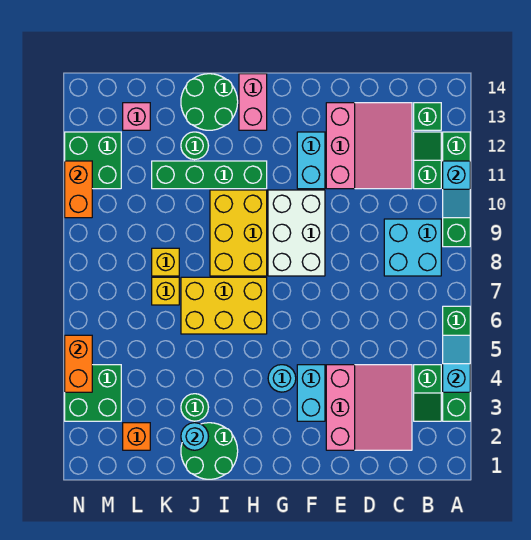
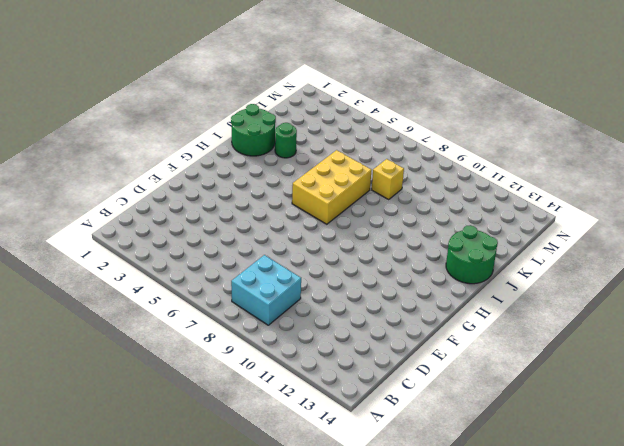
none -> green brick A3:A6 level 1
none -> green brick A9:A12 level 1
none -> green slope B3:B4 level 1 top 4
none -> green slope B11:B12 level 1 top 11

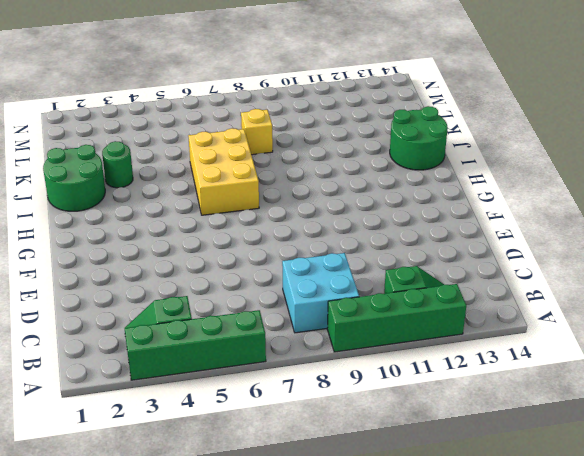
none -> green brick B13 level 1
none -> pink slope C2:E4 level 1 top E
none -> pink slope C11:E13 level 1 top E
none -> cyan brick F3:F4 level 1

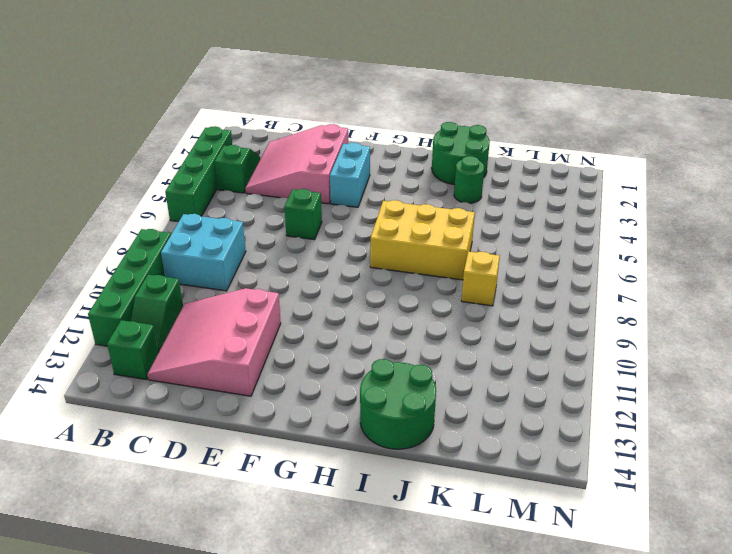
green brick E6 level 1 -> none
none -> white brick F8:G10 level 1
none -> cyan brick F11:F12 level 1
none -> cyan round brick G4 level 1
none -> yellow brick H8:I10 level 1

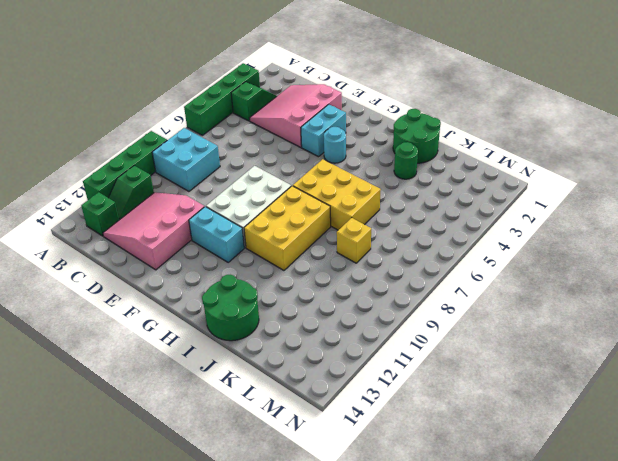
cyan brick F11:G11 level 1 -> cyan brick F11:F12 level 1
none -> green brick H11:K11 level 1
none -> pink brick H13:H14 level 1
none -> green round brick J12 level 1
none -> yellow brick K7 level 1

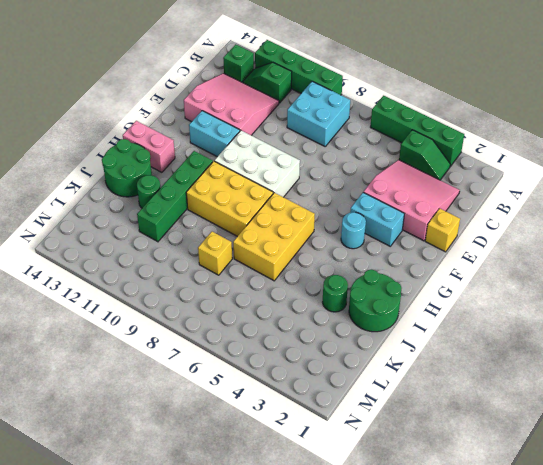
yellow brick E1 level 1 -> yellow brick K7 level 1
none -> orange brick L2 level 1
none -> pink brick L13 level 1
none -> green brick M3:N4 level 1
none -> green brick M11:N12 level 1

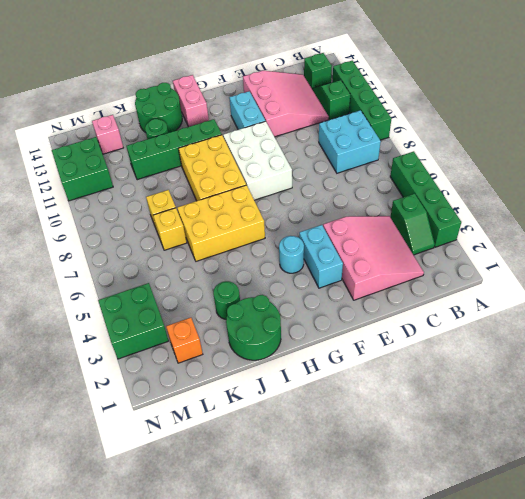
none -> cyan slope A4:A5 level 2 top 4
none -> cyan slope A10:A11 level 2 top 11
none -> cyan round brick J2 level 2
none -> orange brick N4:N5 level 2

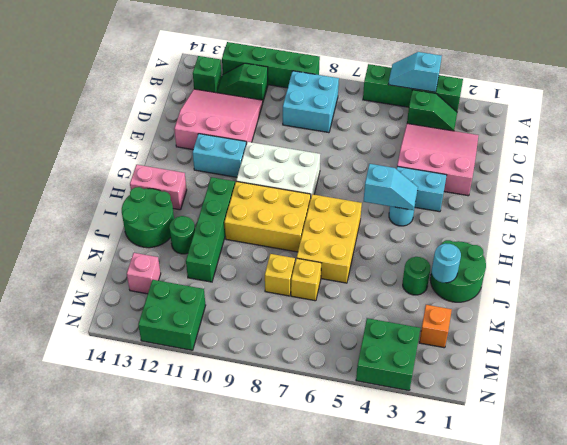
cyan slope G4:G5 level 2 top 5 -> cyan slope A10:A11 level 2 top 11
none -> orange brick N4:N5 level 2
none -> orange brick N10:N11 level 2

